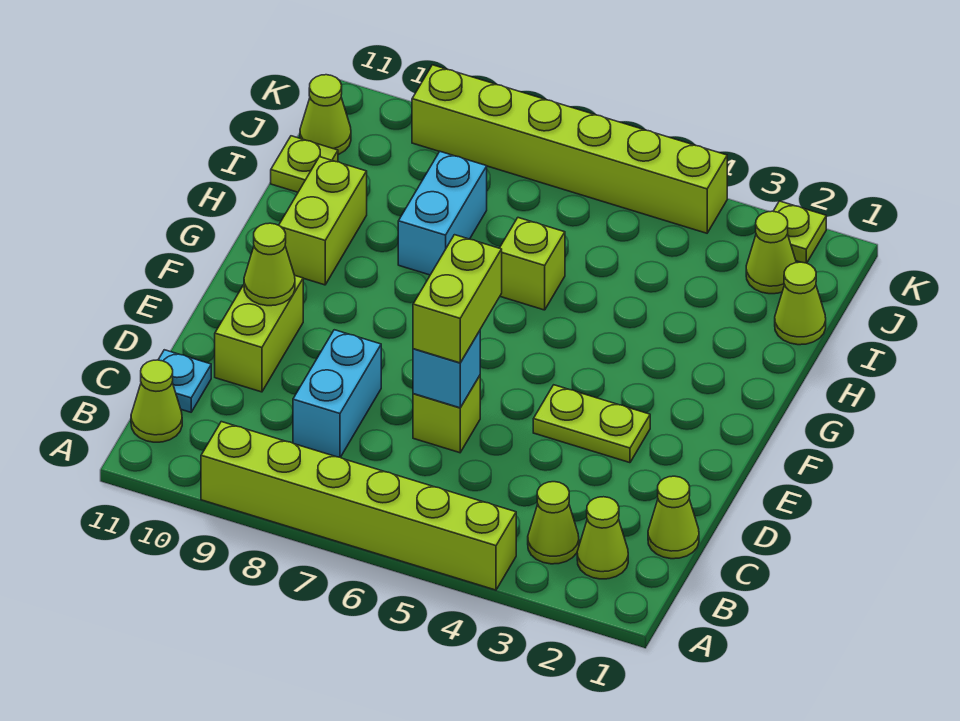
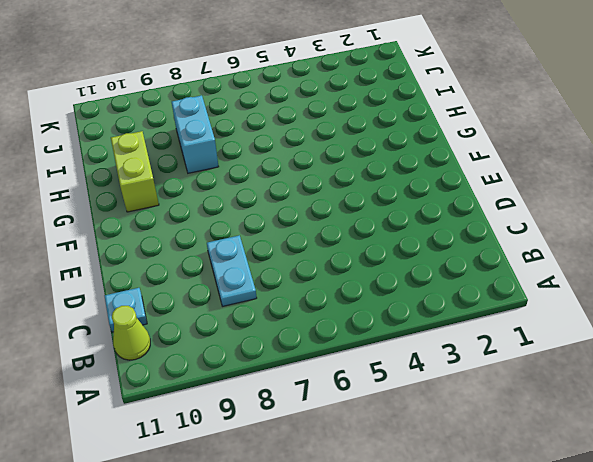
cyan plate C8:D8 level 1 -> cyan brick C8:D8 level 1
none -> lime brick A4:A9 level 1
none -> lime cone B2 level 1
none -> lime cone B3 level 1

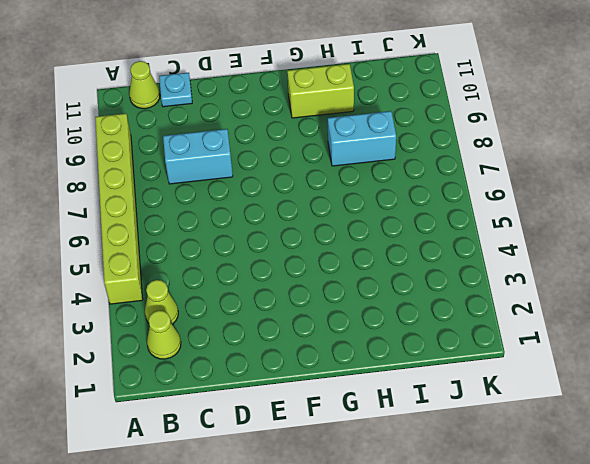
none -> lime cone C1 level 1
none -> lime brick D6 level 1
none -> lime brick D10:E10 level 1

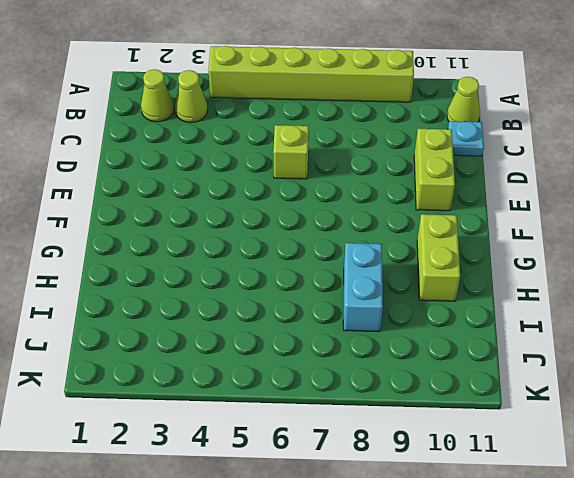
none -> lime cone C1 level 1
none -> cyan brick C8:D8 level 1
none -> lime plate E3:E4 level 1

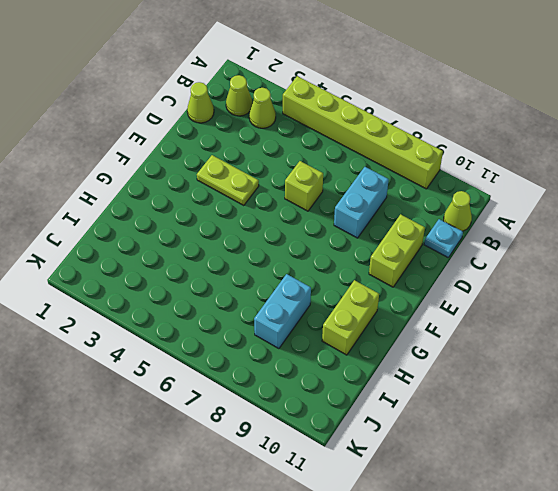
none -> lime brick H6 level 1
none -> lime cone I1 level 1
none -> lime plate I11 level 1

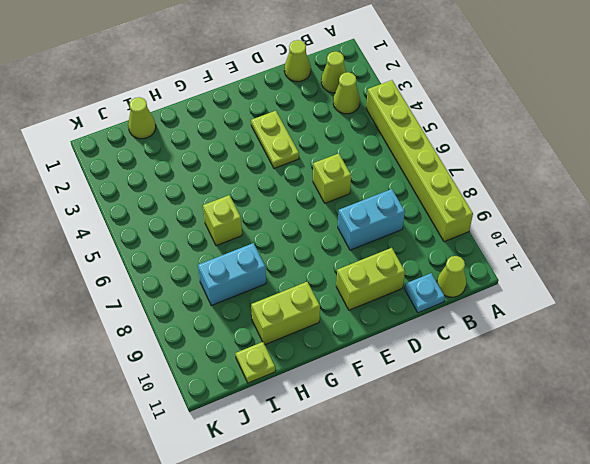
none -> lime cone J2 level 1
none -> lime cone J11 level 1
none -> lime plate K2 level 1

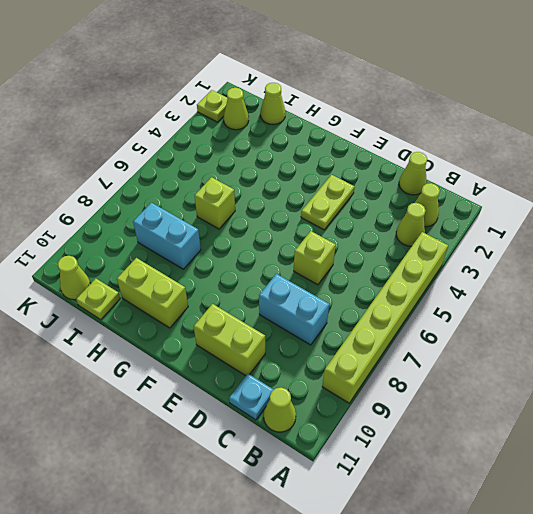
none -> lime brick K4:K9 level 1
none -> cyan brick D6 level 2
none -> lime cone E10 level 2

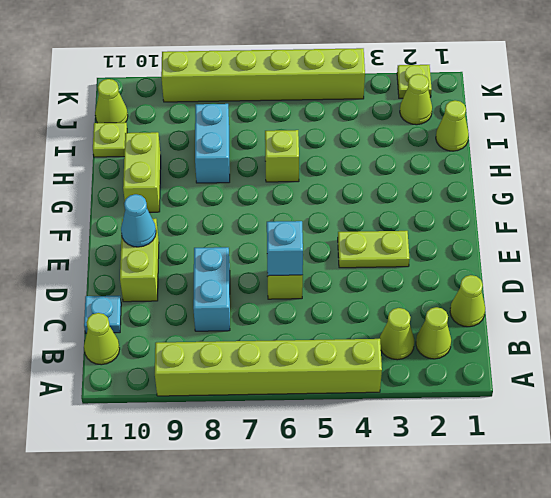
cyan cone E10 level 2 -> lime cone E10 level 2
none -> lime brick D6:E6 level 3

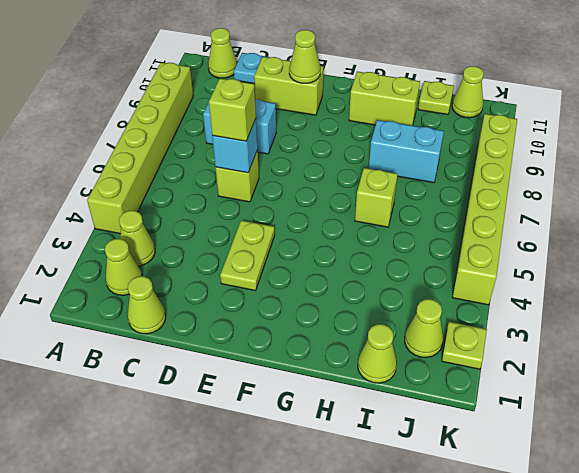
lime brick D6 level 3 -> lime brick D6:E6 level 3

